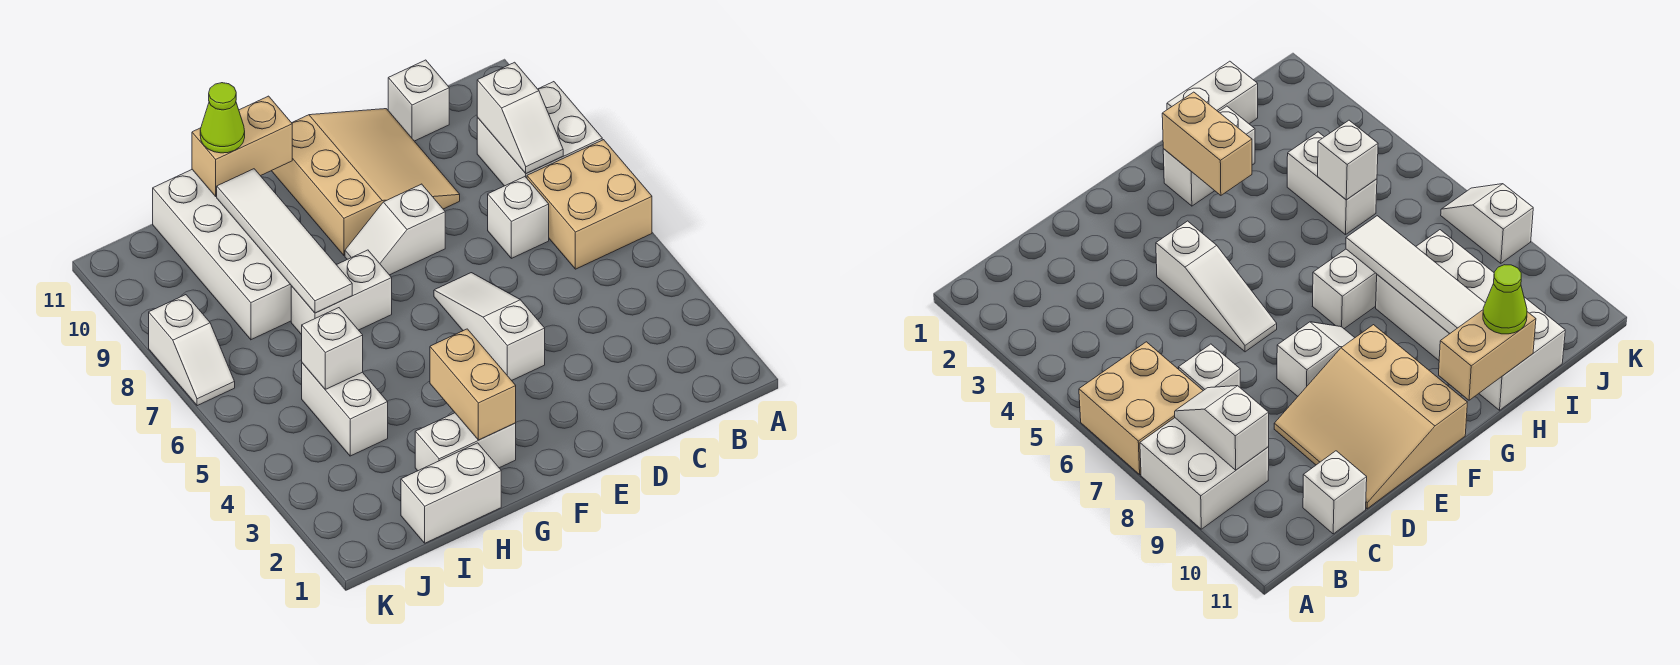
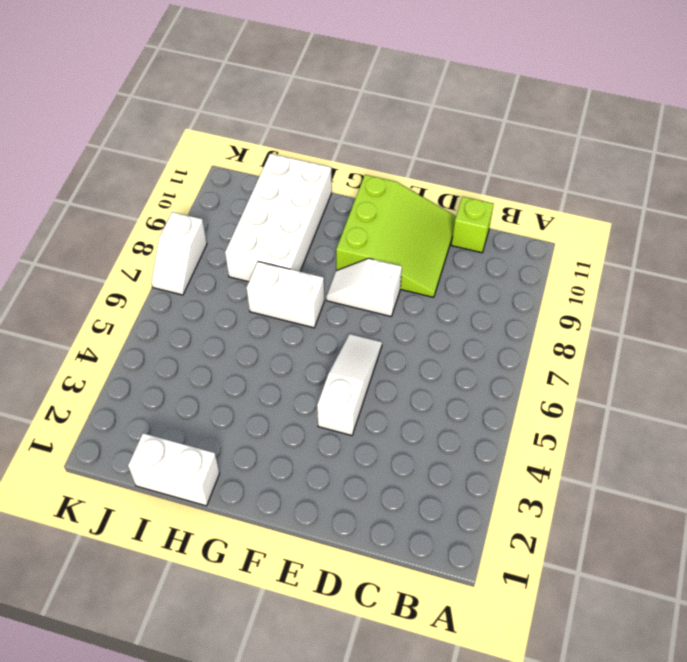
lime brick C11 level 1 -> white brick C11 level 1
lime slope D9:F11 level 1 top F -> tan slope D9:F11 level 1 top F
none -> tan brick A6:B7 level 1
none -> white brick A8:B9 level 1
none -> white brick C7 level 1

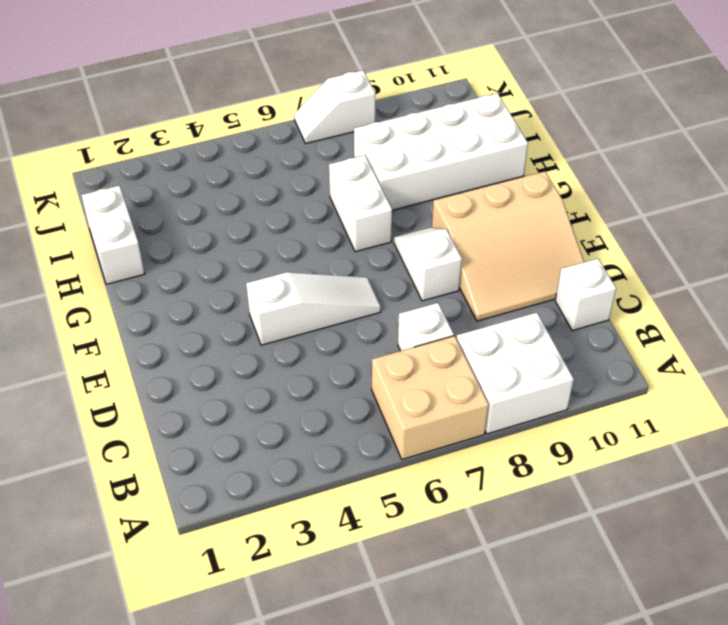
none -> white brick G2:H2 level 1
none -> white brick I4:I5 level 1
none -> white slope B8:B9 level 2 top 9

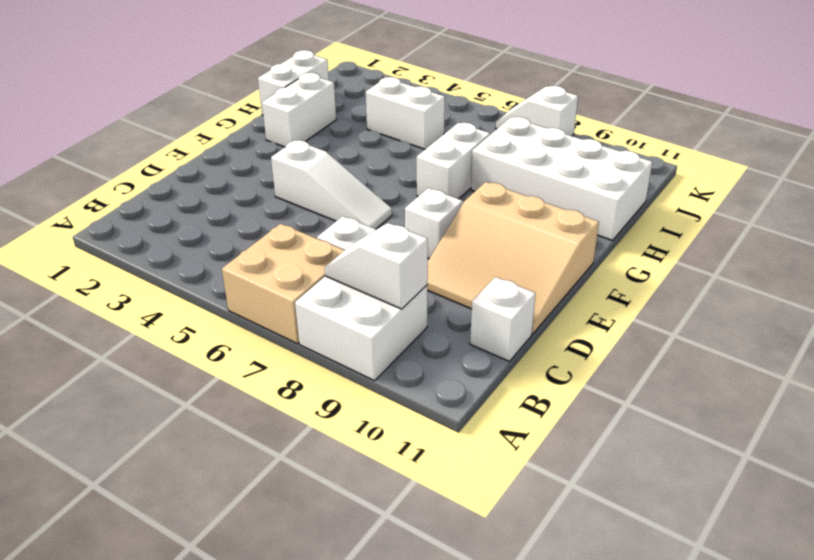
none -> tan brick G2:G3 level 2
none -> tan brick G11:H11 level 2
none -> white tile H7:H10 level 2

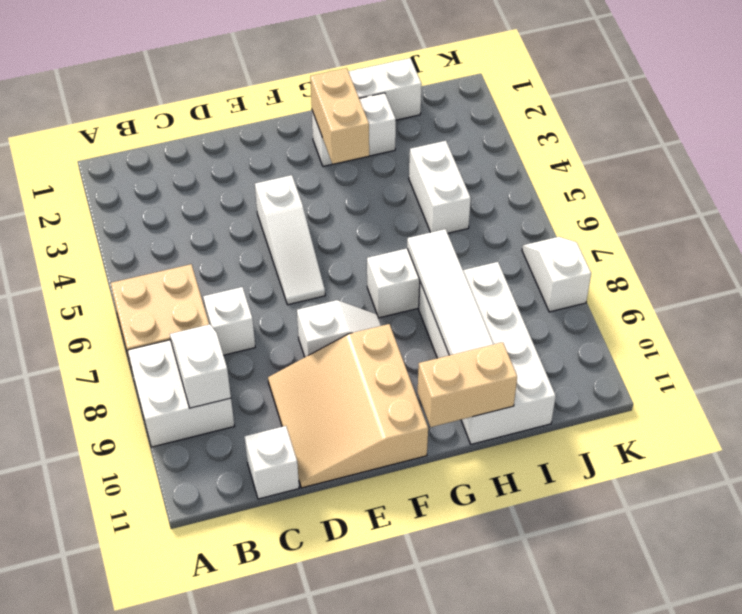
none -> white brick I5 level 2
none -> lime cone H11 level 3

